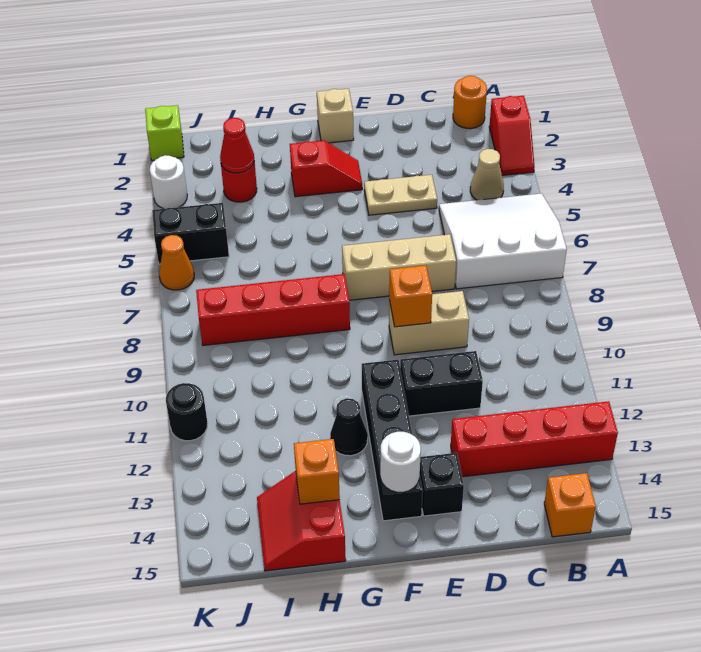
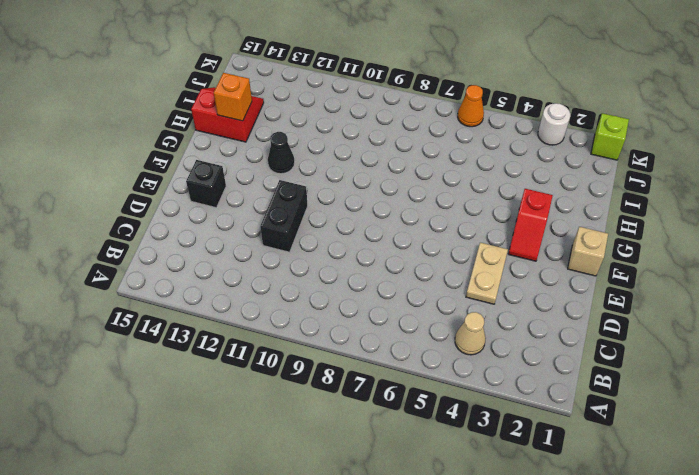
none -> red slope A2:A3 level 1 top 2
none -> white slope A5:C7 level 1 top 7
none -> red brick A13:D13 level 1

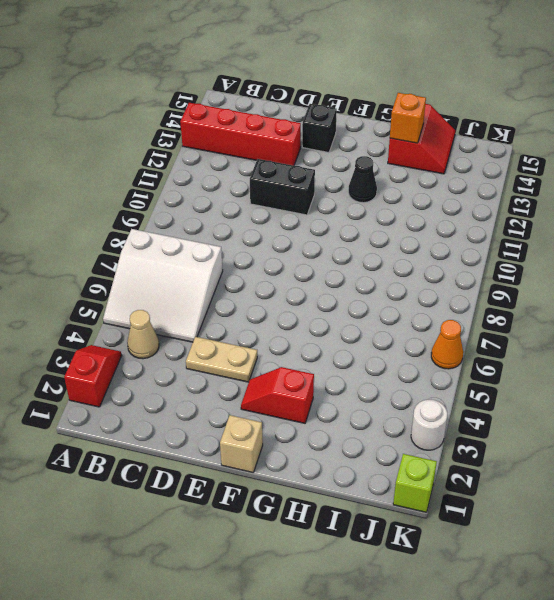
none -> orange round brick B1 level 1
none -> orange brick B15 level 1
none -> tan brick D7:F7 level 1

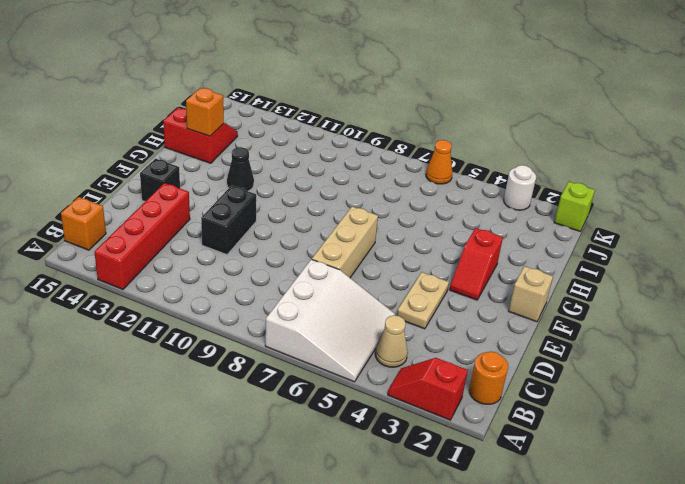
none -> tan brick D9:E9 level 1
none -> black brick F11:F14 level 1
none -> red brick G8:J8 level 1

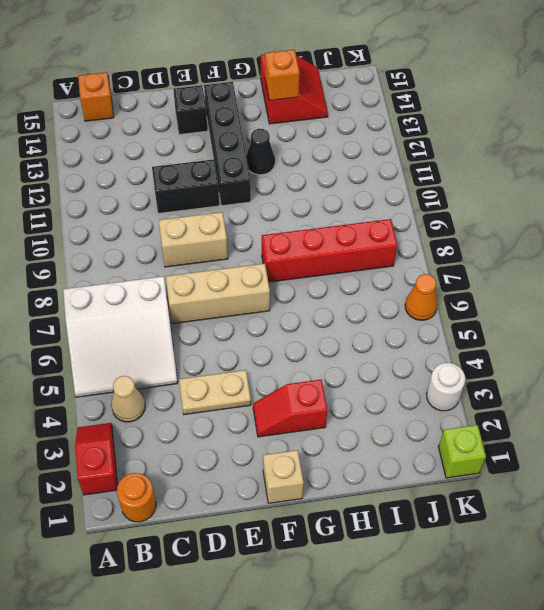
none -> red brick A13:D13 level 1
none -> red round brick I3 level 1
none -> black brick J5:K5 level 1

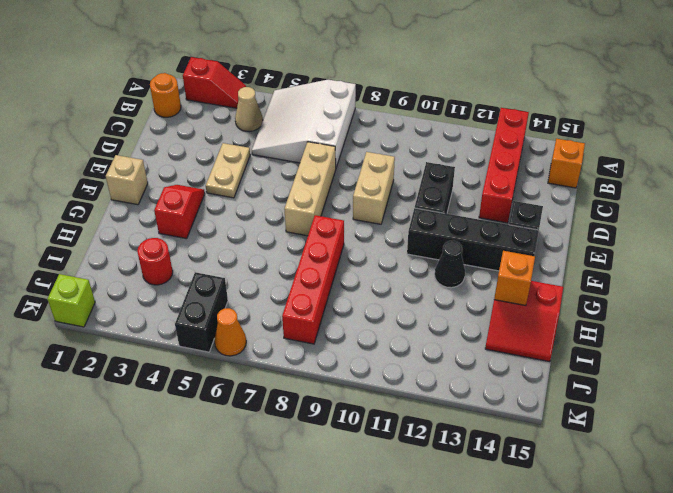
none -> white round brick K3 level 1
none -> black round brick K11 level 1
none -> orange brick E9 level 2

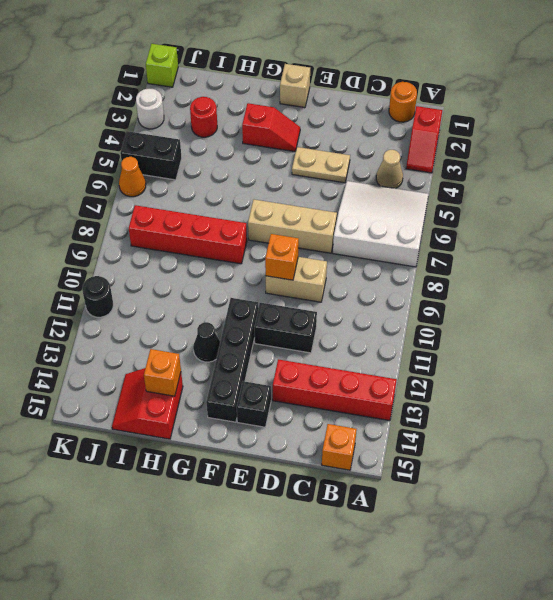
none -> white round brick F14 level 2
none -> red cone I3 level 2

